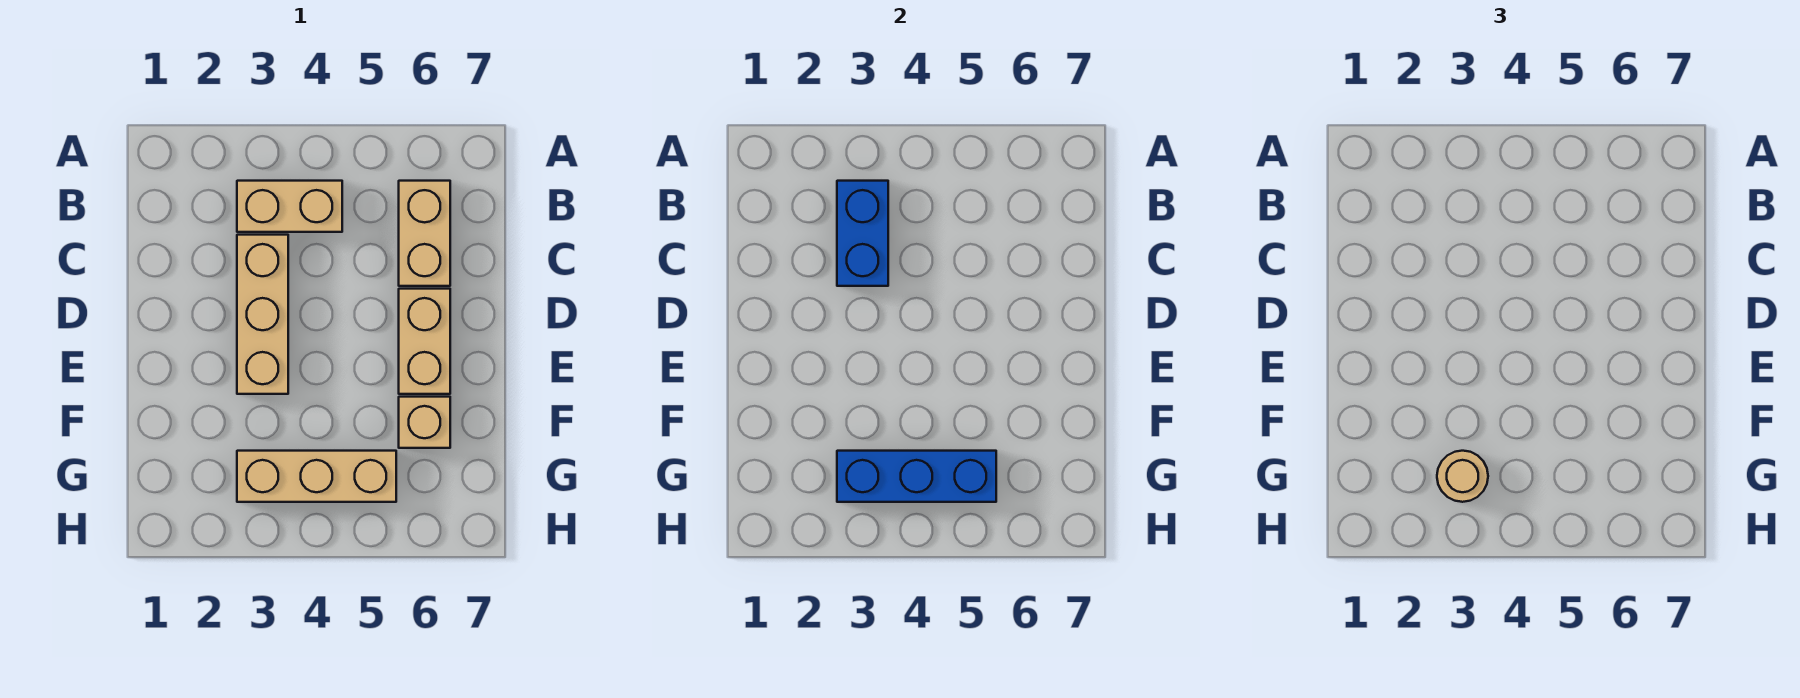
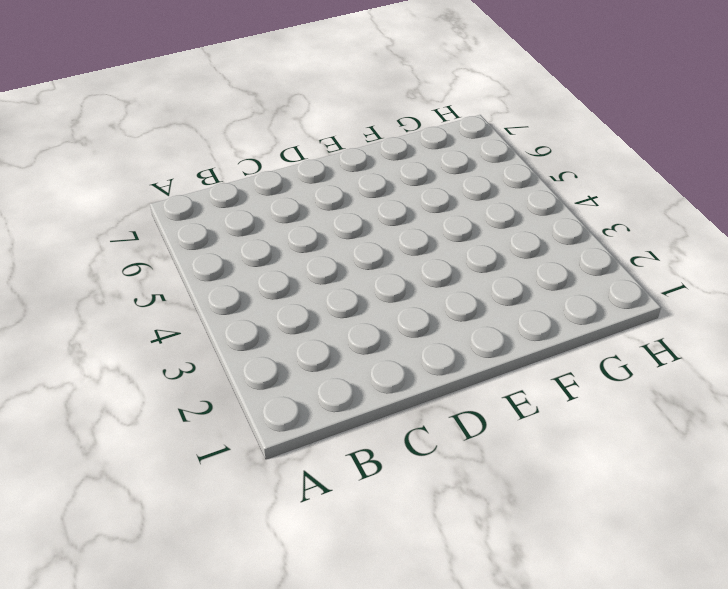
none -> tan brick B3:B4 level 1
none -> tan brick B6:C6 level 1

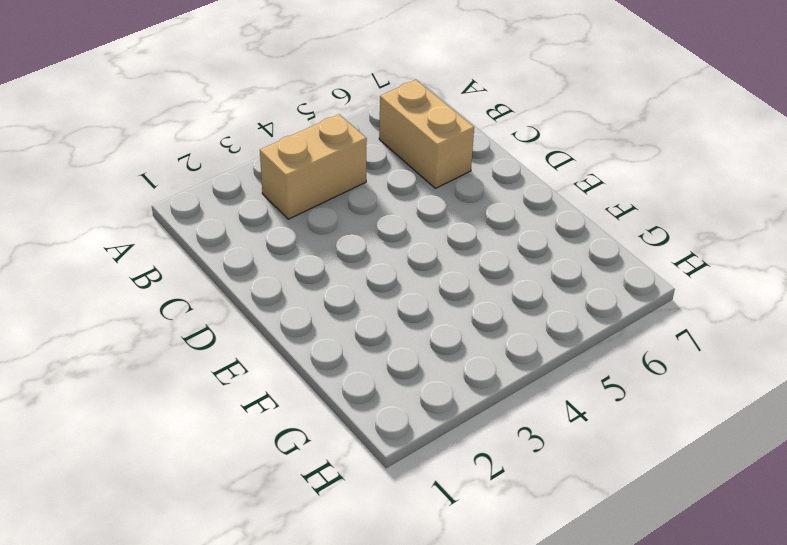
none -> tan brick C3:E3 level 1
none -> tan brick D6:E6 level 1

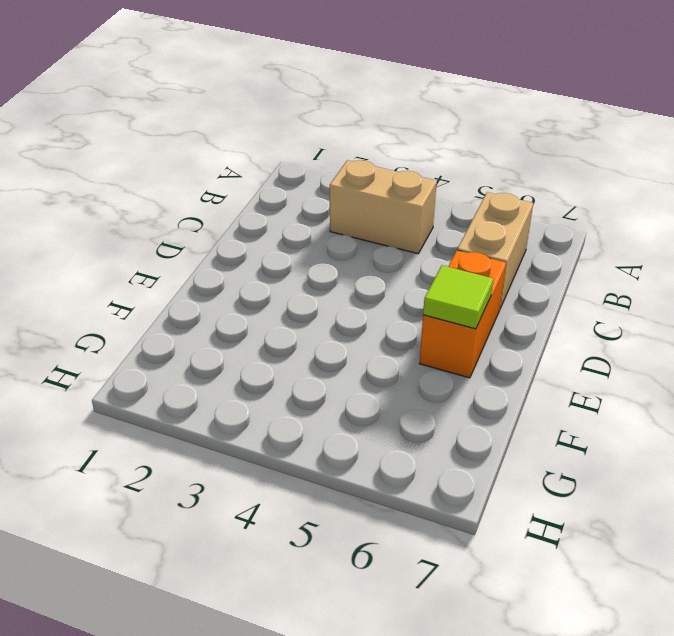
orange brick D6:E6 level 1 -> tan brick D6:E6 level 1
lime tile E6 level 2 -> none
none -> tan brick C3:E3 level 1
none -> tan brick F6 level 1

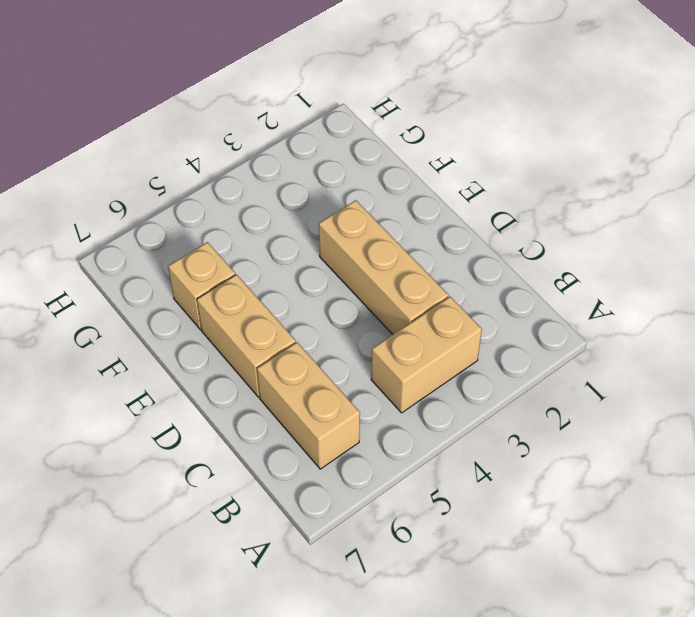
none -> tan brick G3:G5 level 1
none -> blue brick B3:C3 level 2

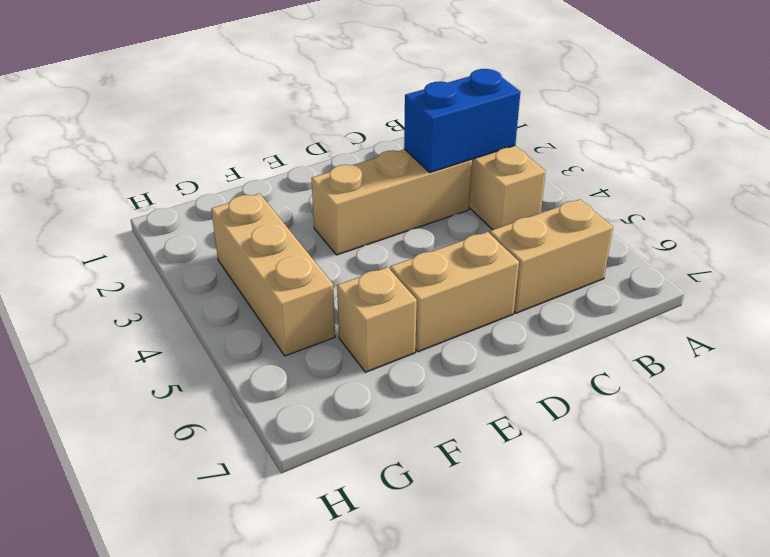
none -> blue brick G3:G5 level 2
none -> tan round brick G3 level 3

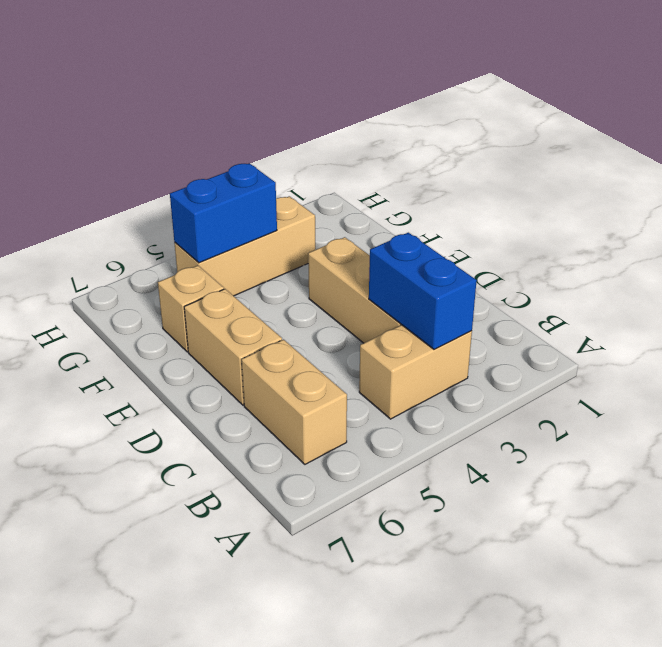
blue brick G4:G5 level 2 -> blue brick G3:G5 level 2
none -> tan round brick G3 level 3

